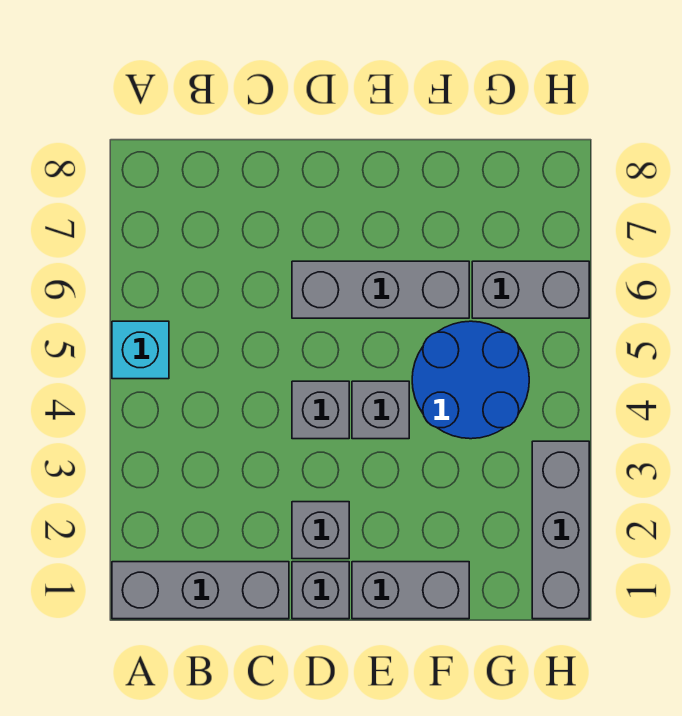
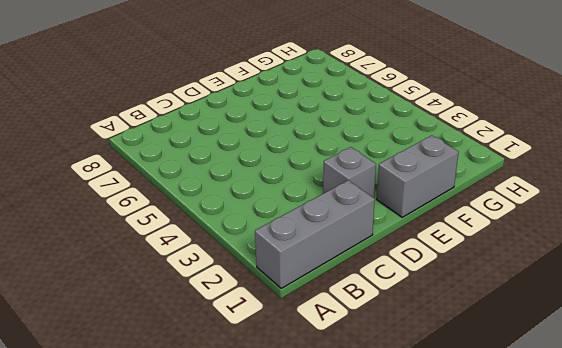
none -> cyan brick A5 level 1
none -> grey brick D1 level 1

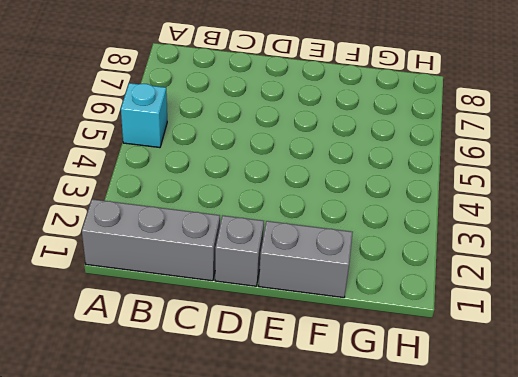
none -> grey brick D2 level 1
none -> grey brick D4 level 1

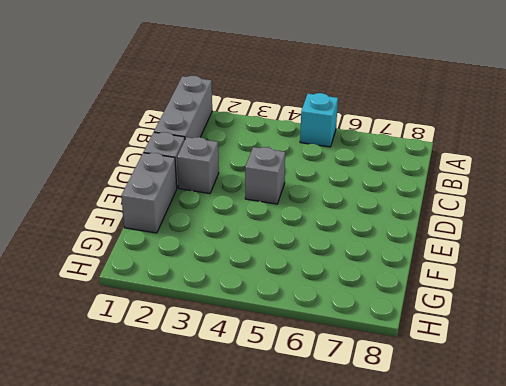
none -> grey brick D6:F6 level 1
none -> grey brick E4 level 1

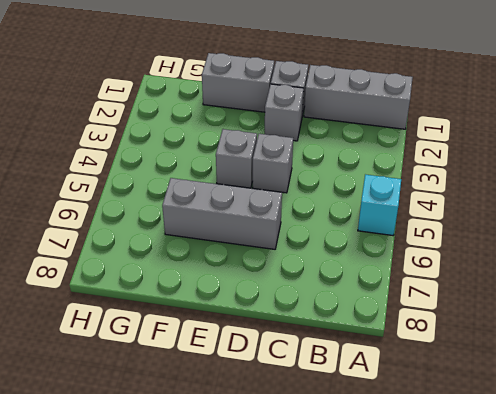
none -> blue round brick F4:G5 level 1
none -> grey brick G6:H6 level 1

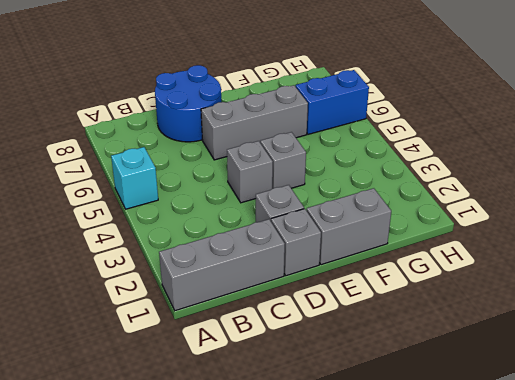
blue round brick C7:D8 level 1 -> blue round brick F4:G5 level 1
blue brick G6:H6 level 1 -> grey brick G6:H6 level 1
none -> grey brick H1:H3 level 1

